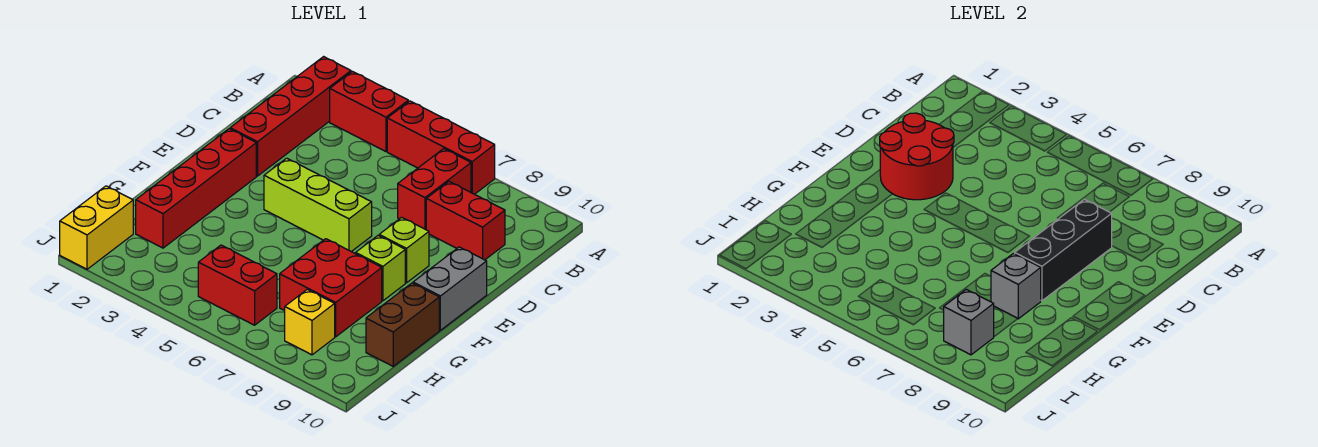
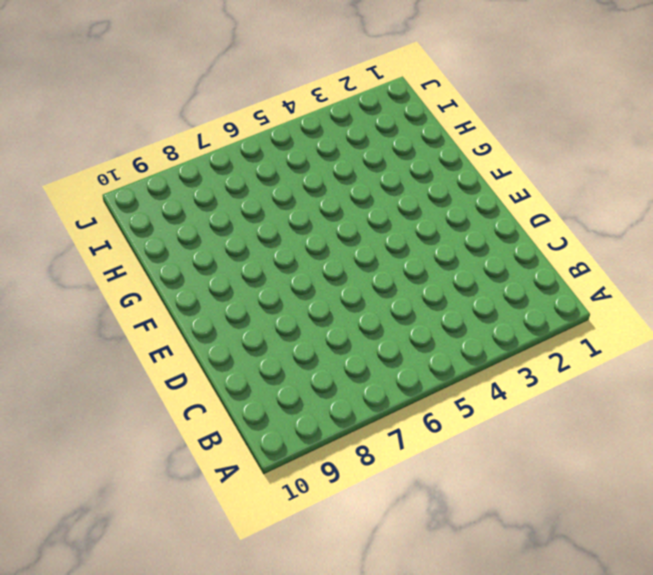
none -> red brick A2:D2 level 1
none -> red brick A3:A4 level 1
none -> red brick A5:A7 level 1

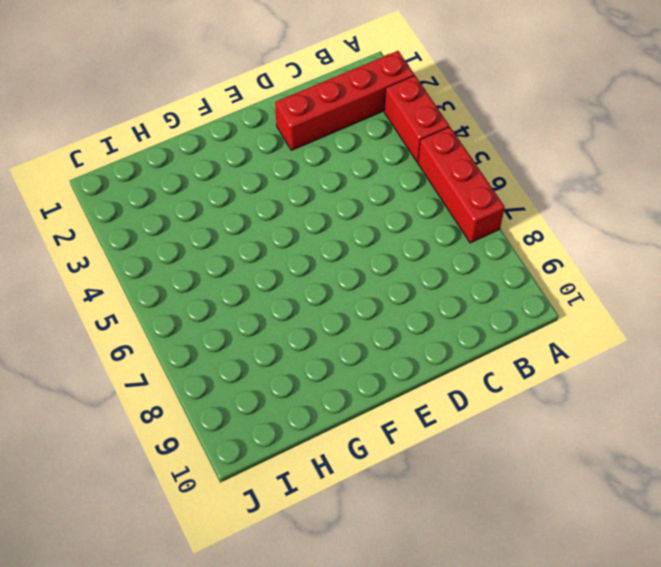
none -> red brick B7:C7 level 1
none -> red brick C8:C9 level 1
none -> red brick E2:H2 level 1

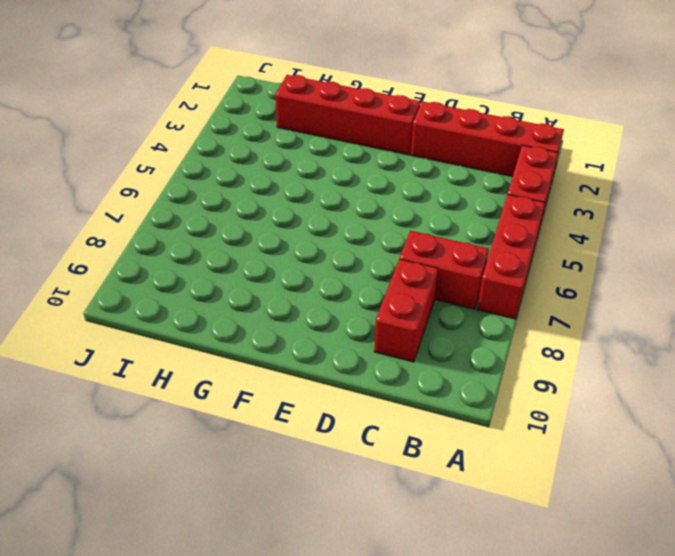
none -> lime brick E4:E6 level 1
none -> lime brick E8 level 1
none -> grey brick E10:F10 level 1

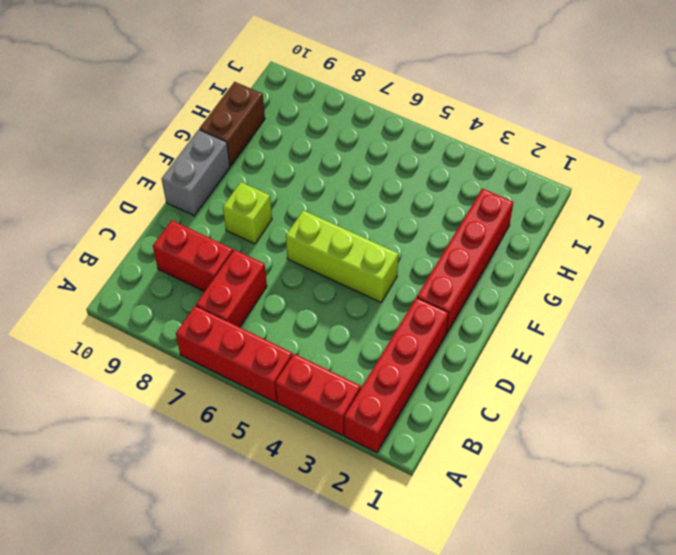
none -> lime brick F8 level 1
none -> red brick G7:H8 level 1
none -> yellow brick I1:J1 level 1

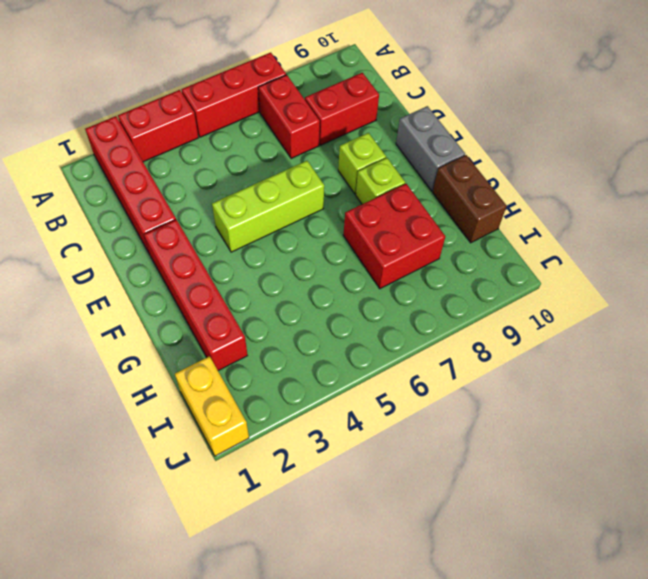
none -> red brick I5:I6 level 1
none -> yellow brick I8 level 1
none -> red round brick D2:E3 level 2

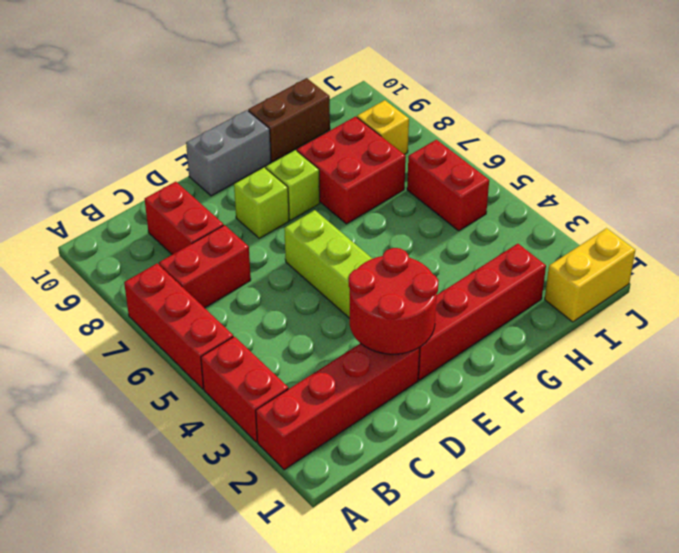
none -> black brick D8:F8 level 2
none -> grey brick G8 level 2
none -> grey brick I8 level 2

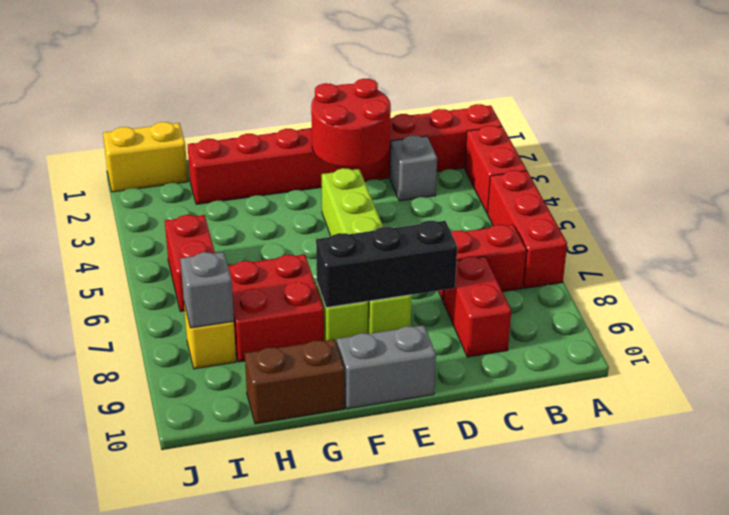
grey brick C3 level 1 -> grey brick G8 level 2

